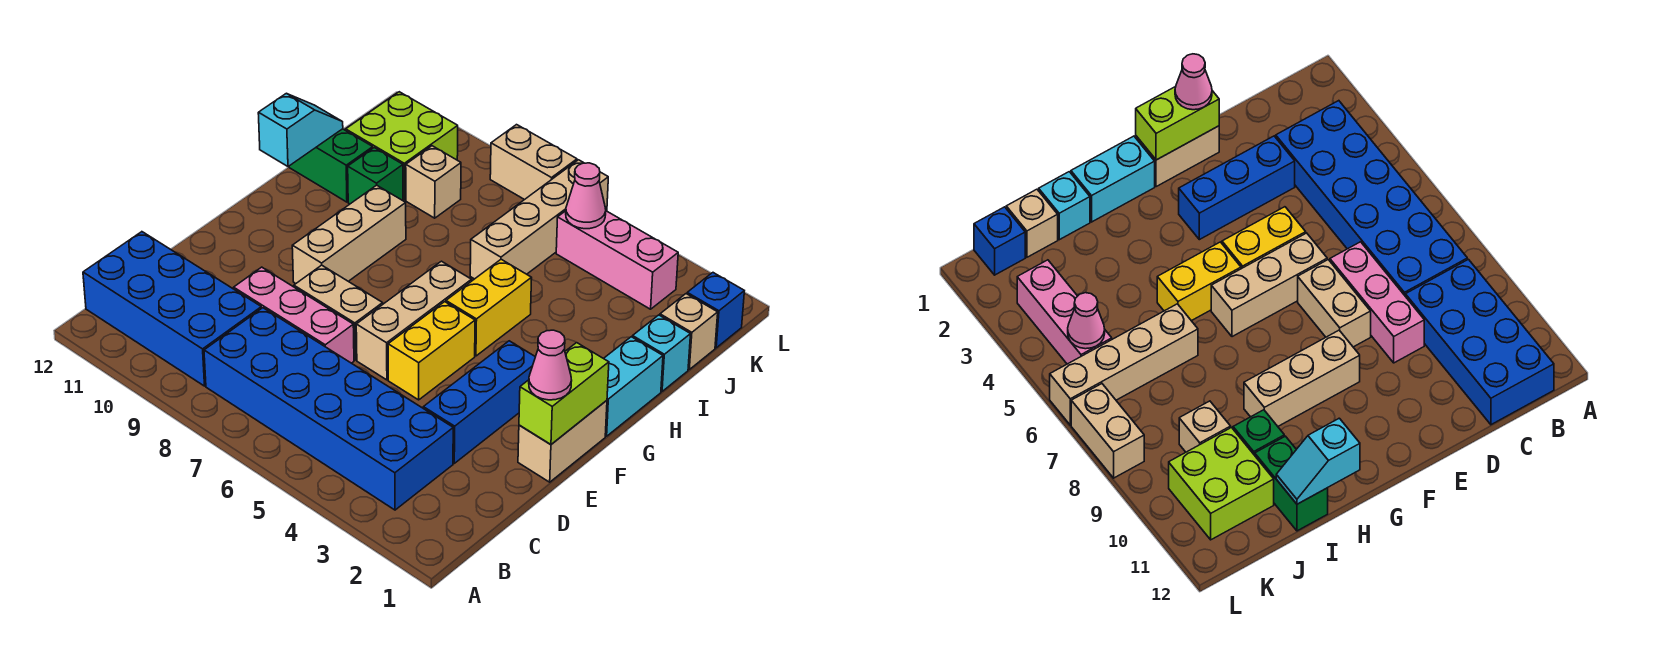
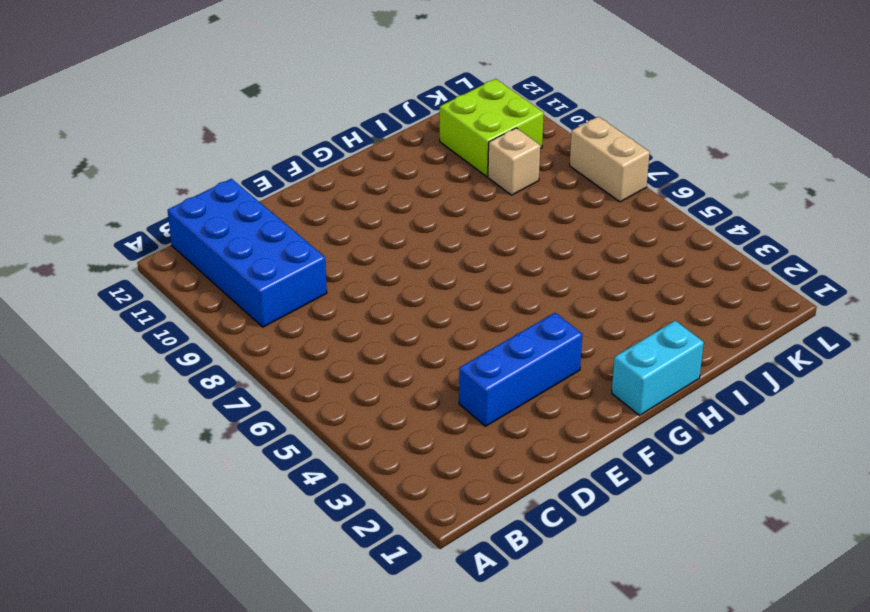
none -> blue brick B3:C8 level 1
none -> pink brick D7:D9 level 1
none -> tan brick E1:F1 level 1

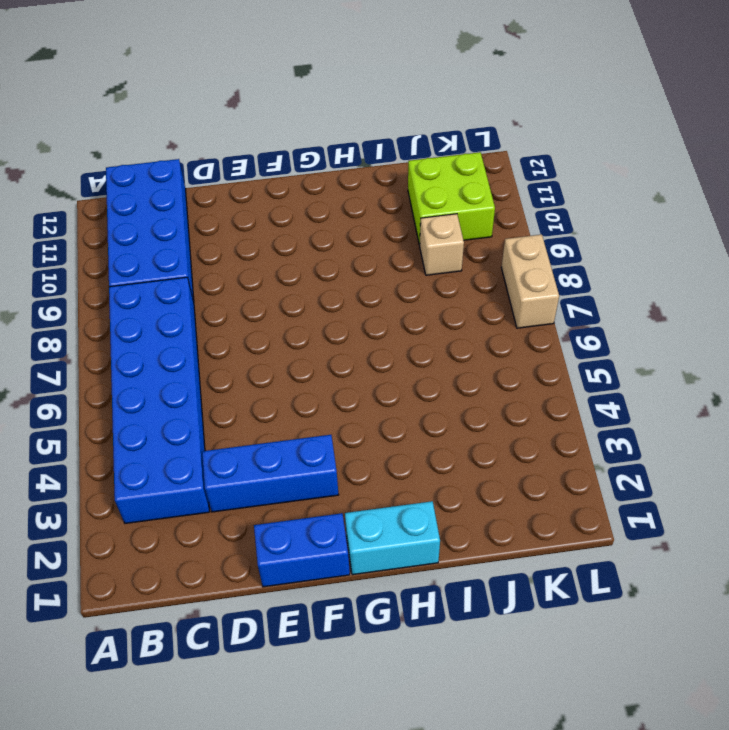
blue brick E1:F1 level 1 -> tan brick E1:F1 level 1
none -> pink brick D7:D9 level 1
none -> yellow brick E5:F5 level 1
none -> tan brick E6:G6 level 1

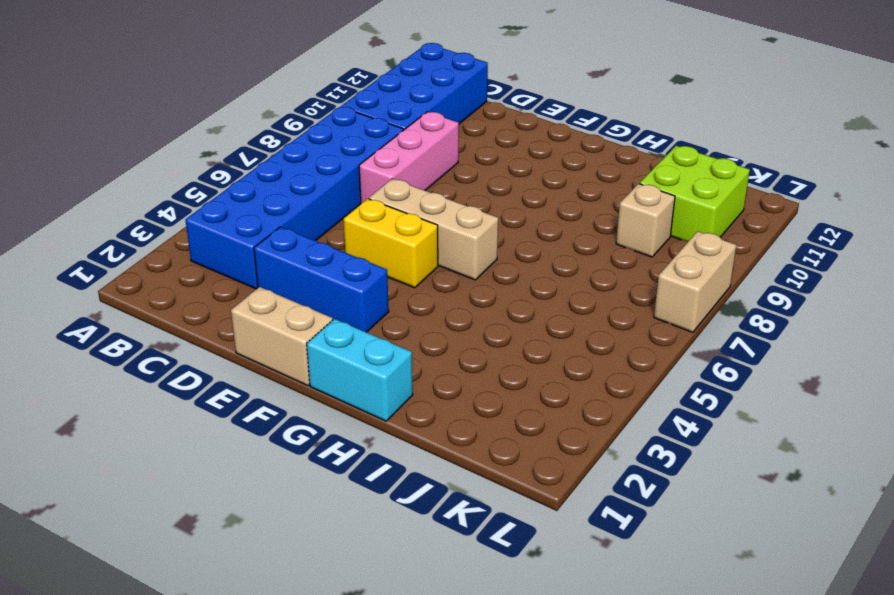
none -> tan brick E7:E8 level 1
none -> tan brick F9:H9 level 1
none -> yellow brick G5:H5 level 1

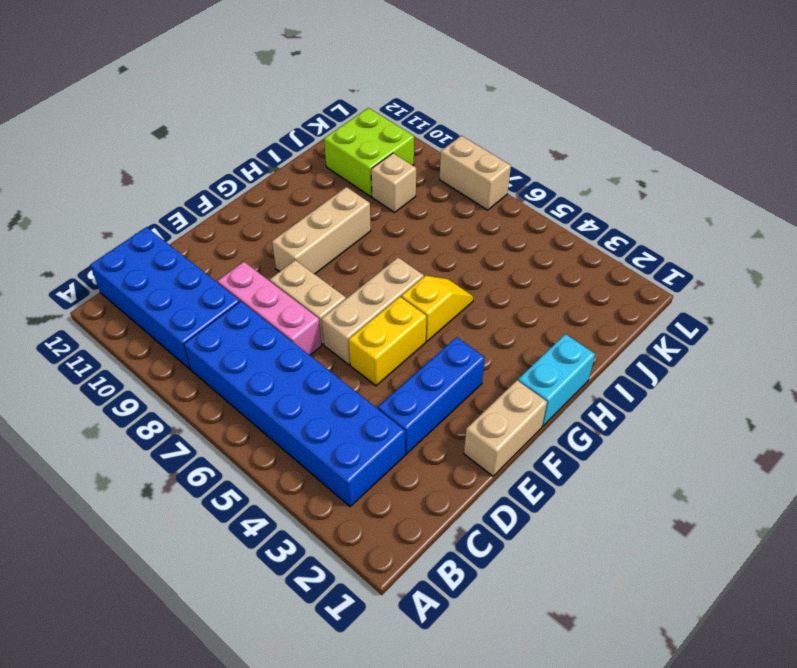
yellow slope G5:H5 level 1 top G -> yellow brick G5:H5 level 1
none -> cyan brick I1 level 1
none -> tan brick I6:L6 level 1
none -> green brick I10 level 1

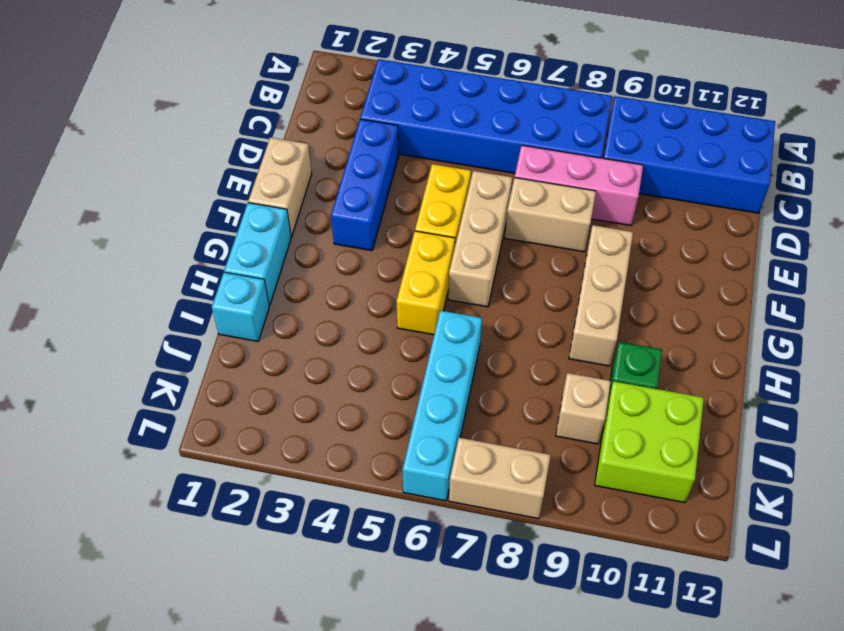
cyan brick I6:L6 level 1 -> tan brick I6:L6 level 1
none -> green brick I11:I12 level 1
none -> tan brick J1 level 1
none -> blue brick K1 level 1

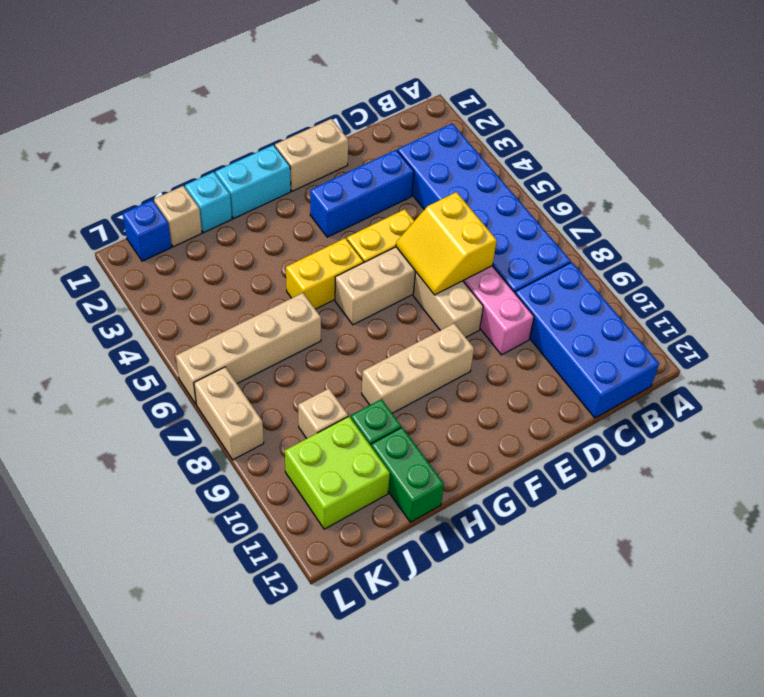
yellow slope D6:E7 level 2 top D -> none
none -> pink brick K3:K5 level 1
none -> lime brick E1:F1 level 2
none -> cyan slope H12:I12 level 2 top H

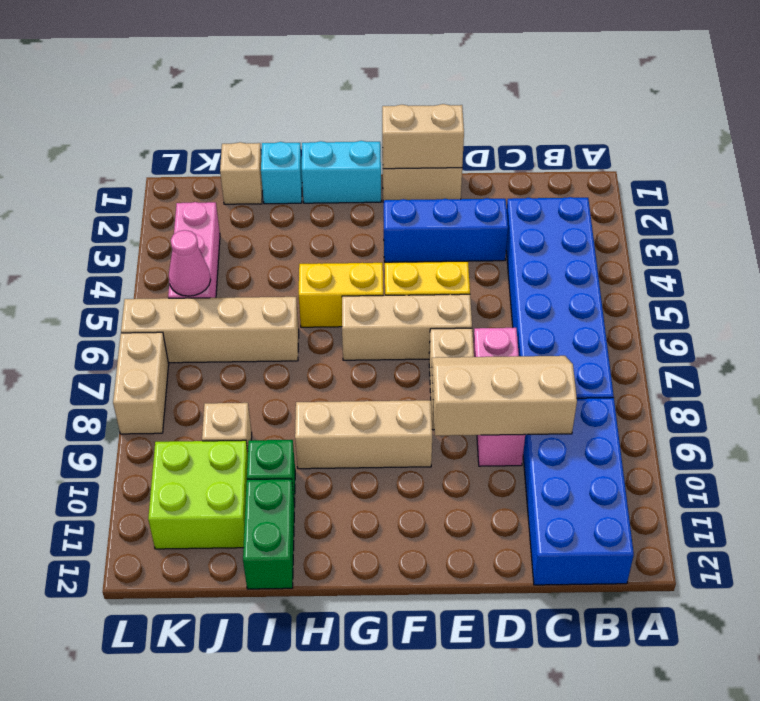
tan slope C8:E9 level 2 top 9 -> none
tan brick E1:F1 level 2 -> lime brick E1:F1 level 2
none -> blue brick K1 level 1
none -> cyan slope H12:I12 level 2 top H
none -> pink cone E1 level 3

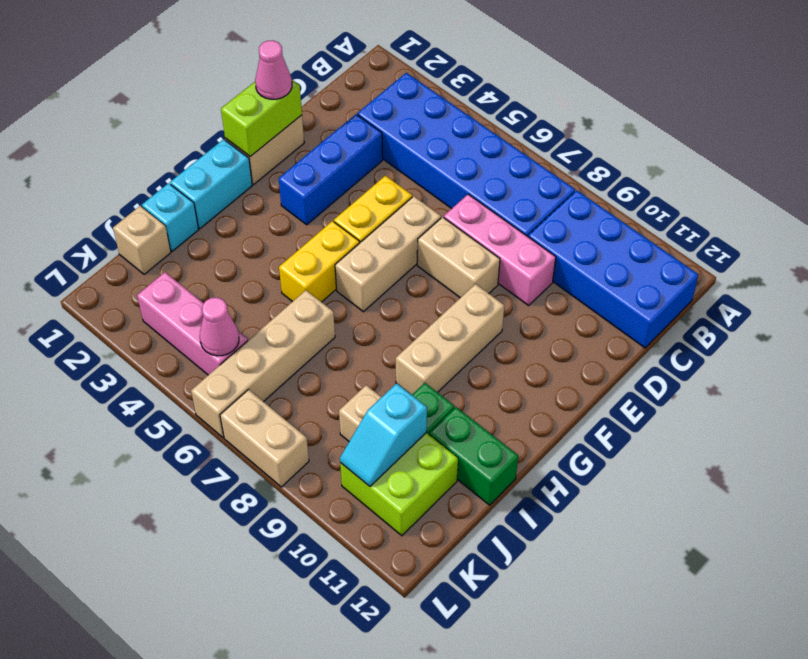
cyan slope J10:K10 level 2 top J -> cyan slope H12:I12 level 2 top H
none -> blue brick K1 level 1

